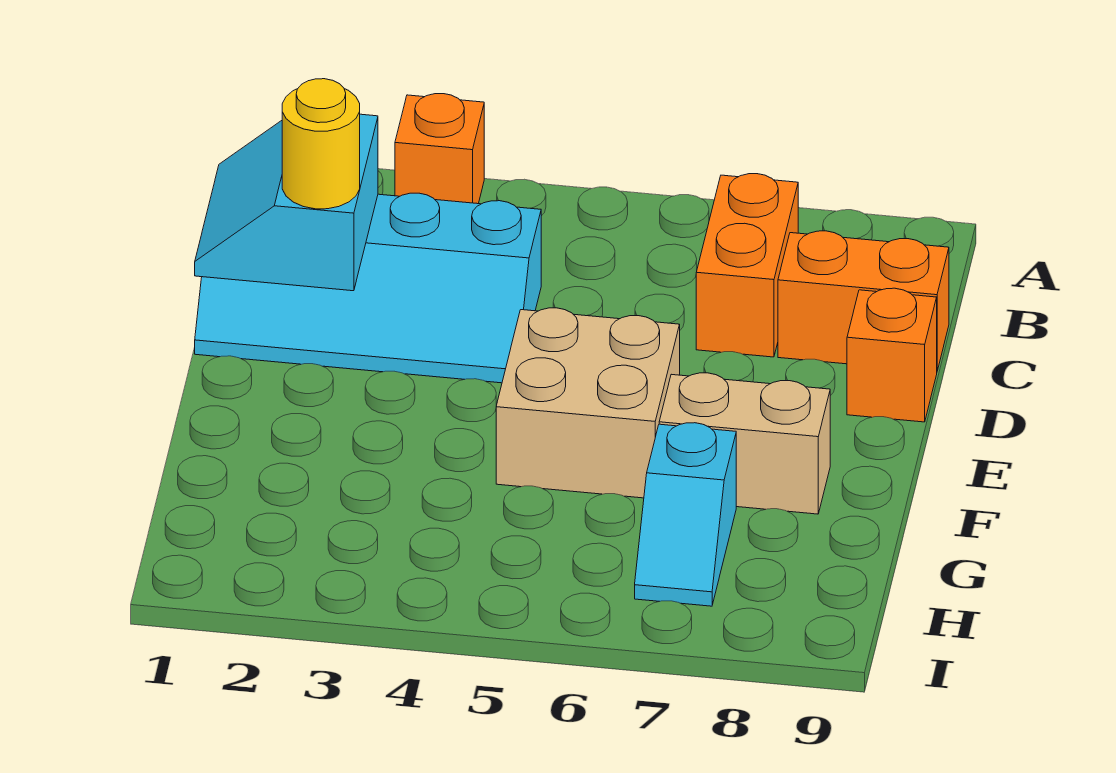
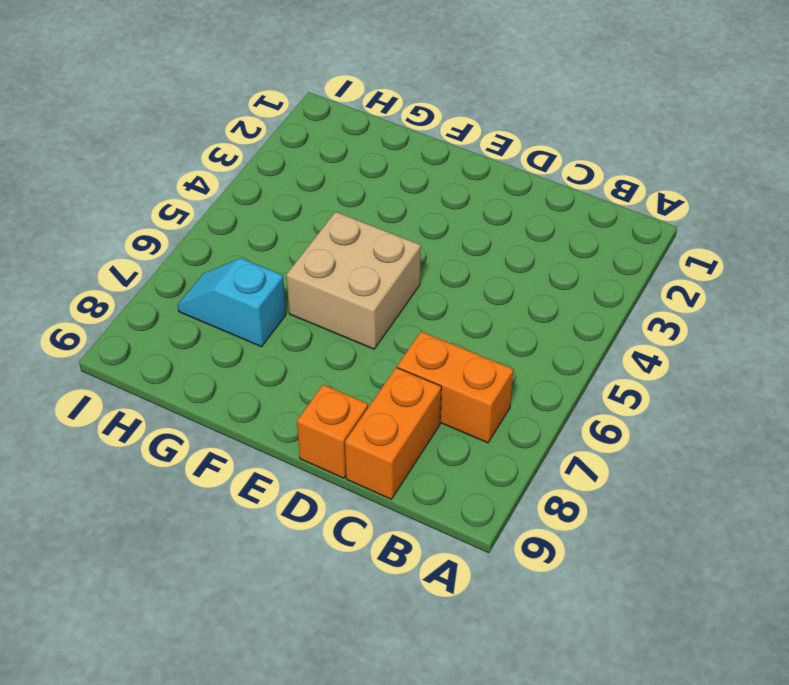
none -> orange brick A3 level 1
none -> cyan slope C1:D4 level 1 top C

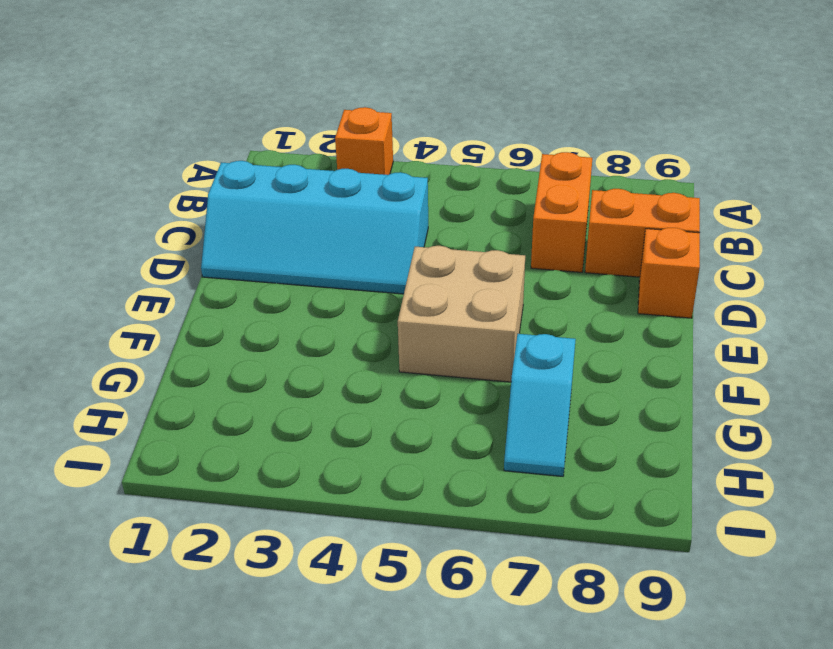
none -> tan brick F7:F8 level 1
none -> cyan slope C1:D2 level 2 top 2

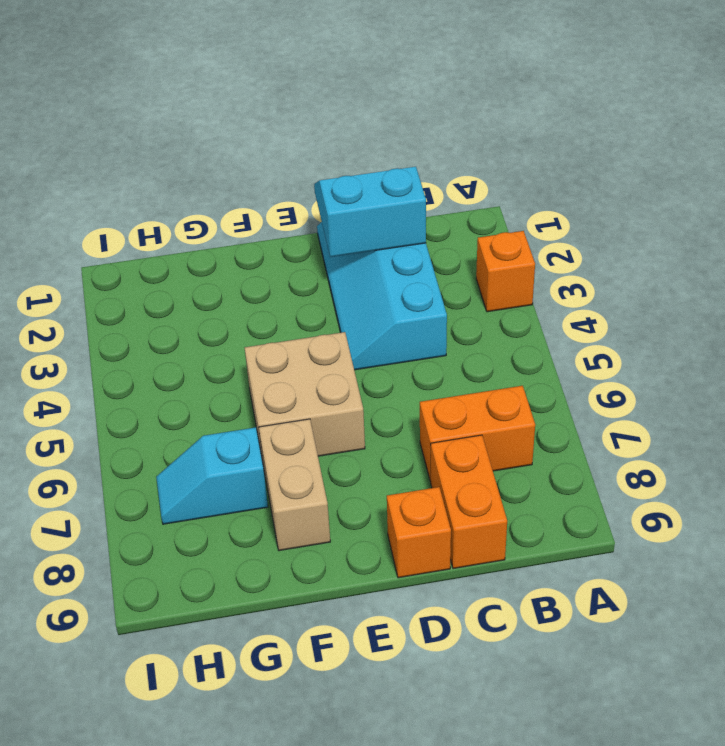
none -> yellow round brick D2 level 3

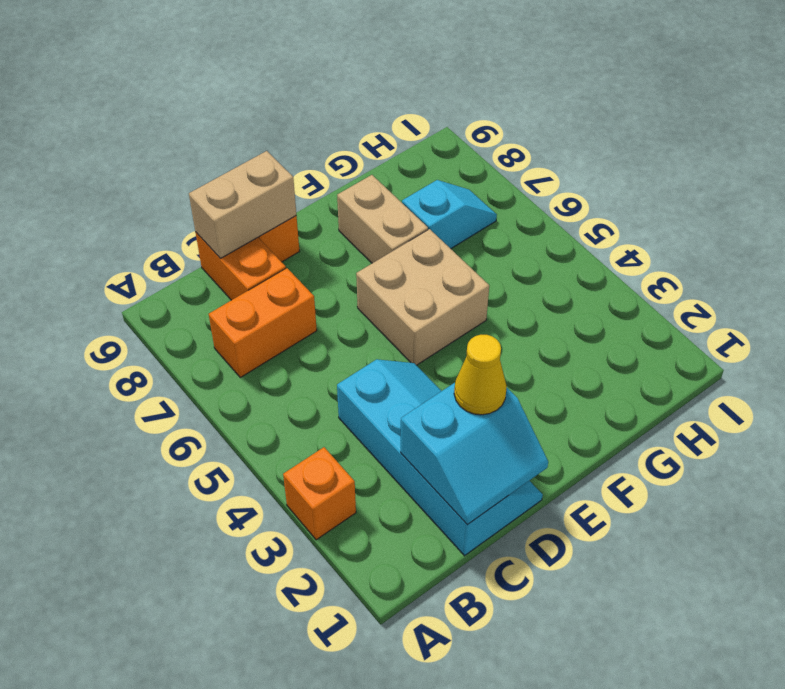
tan brick C9:D9 level 2 -> none
yellow cone D2 level 3 -> yellow round brick D2 level 3

